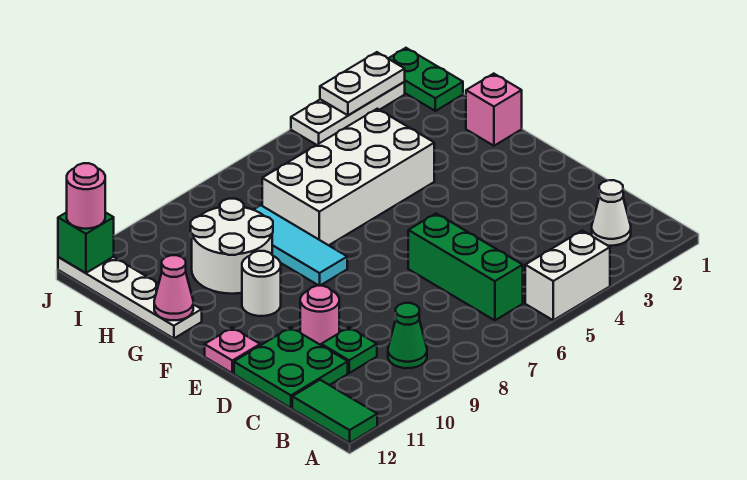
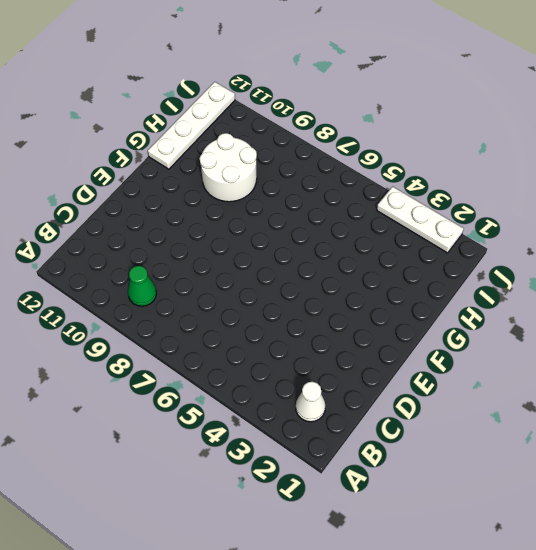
none -> white brick A4:A5 level 1
none -> green tile A12:B12 level 1
none -> green brick B6:D6 level 1

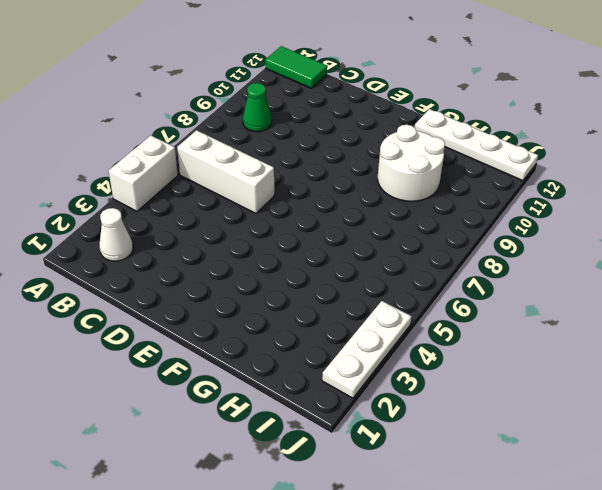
white brick B6:D6 level 1 -> green brick B6:D6 level 1
none -> green plate C10 level 1
none -> green plate C11:D12 level 1
none -> pink round brick D10 level 1

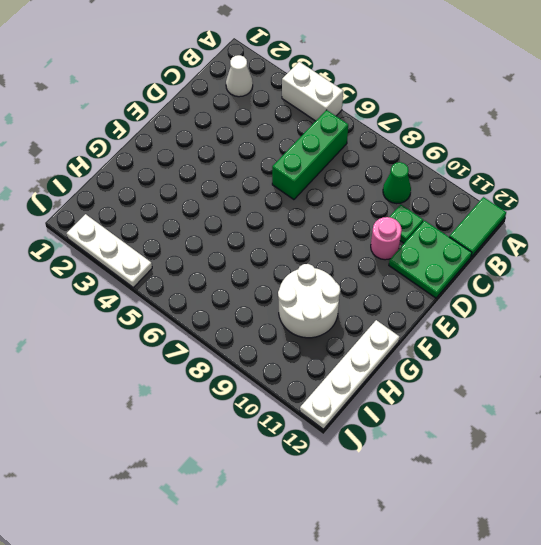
none -> pink plate E12 level 1
none -> cyan tile F8:H8 level 1
none -> white round brick F10 level 1

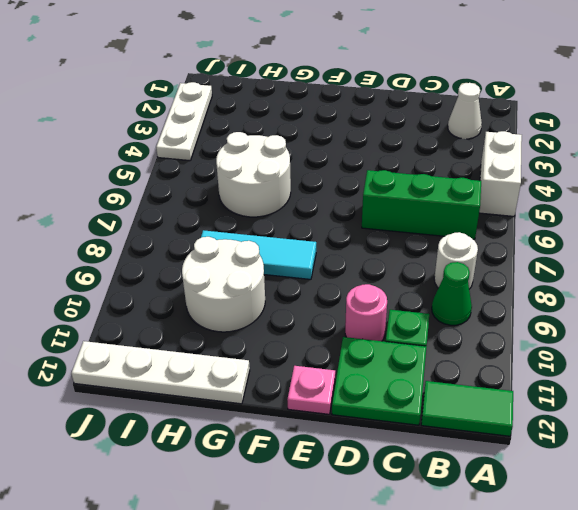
white round brick B8 level 1 -> white round brick F10 level 1
white round brick G5:H6 level 1 -> white brick G4:H7 level 1
none -> pink brick G1 level 1
none -> green plate I1:J1 level 1
none -> pink cone G12 level 2

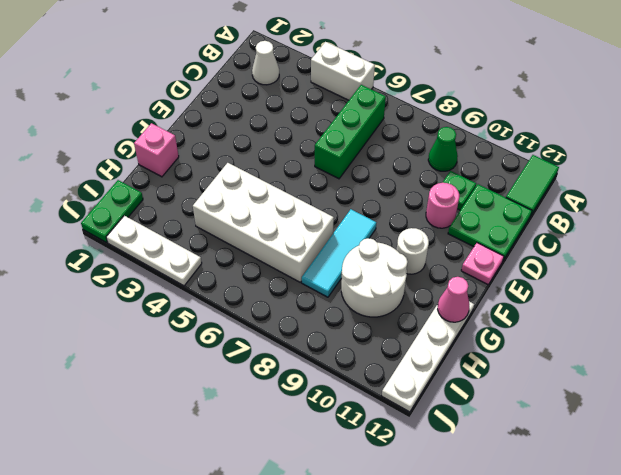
none -> white plate J2:J3 level 2
none -> green brick J12 level 2
none -> pink round brick J12 level 3

